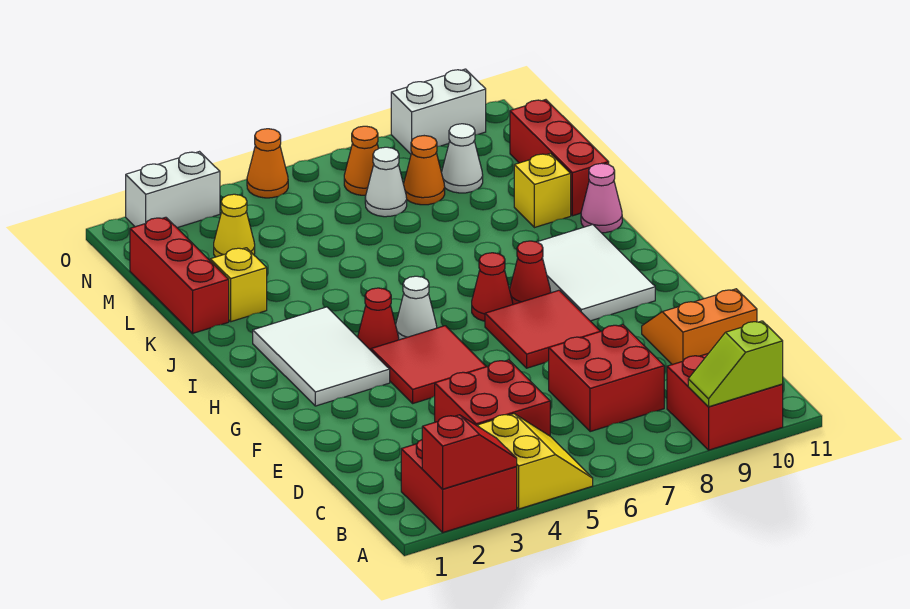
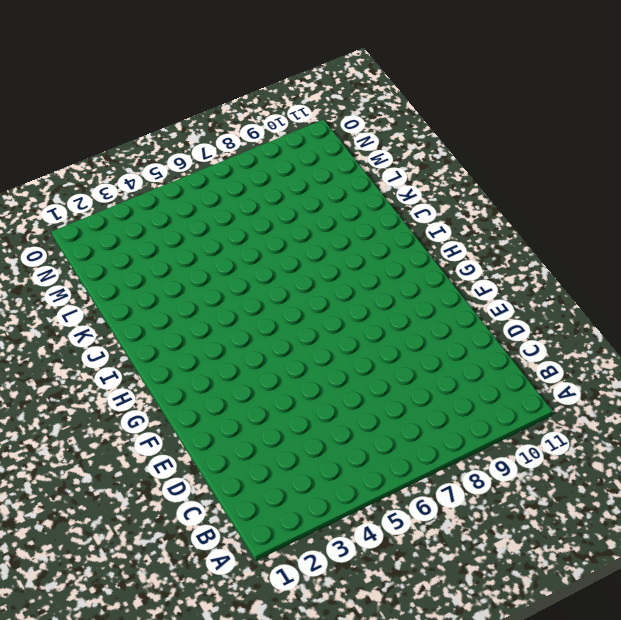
none -> red brick A2:B3 level 1
none -> yellow slope A4:B5 level 1 top 4
none -> red brick A9:B10 level 1

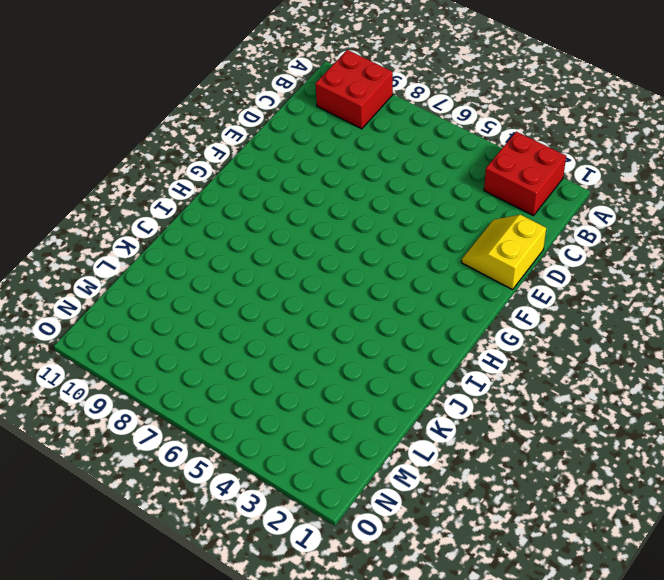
yellow slope D1:E2 level 1 top 1 -> yellow slope A4:B5 level 1 top 4
none -> red brick C4:D5 level 1
none -> red brick C7:D8 level 1
none -> orange slope D10:E11 level 1 top D

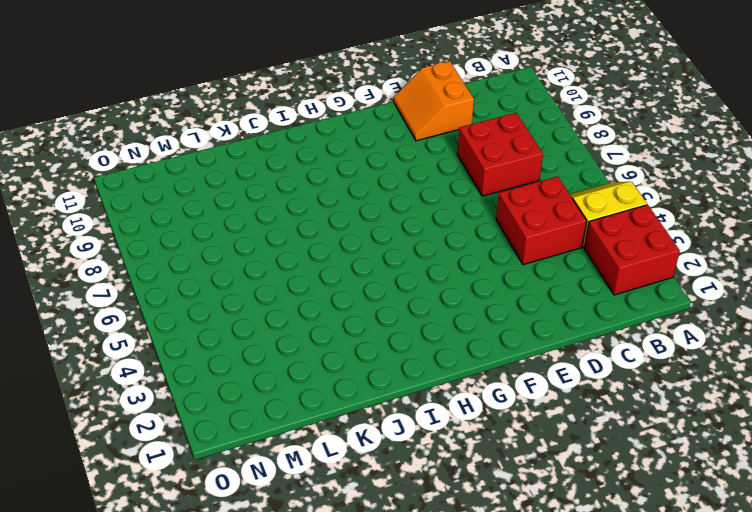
none -> red brick A9:B10 level 1
none -> red tile F4:G5 level 1
none -> red tile F7:G8 level 1

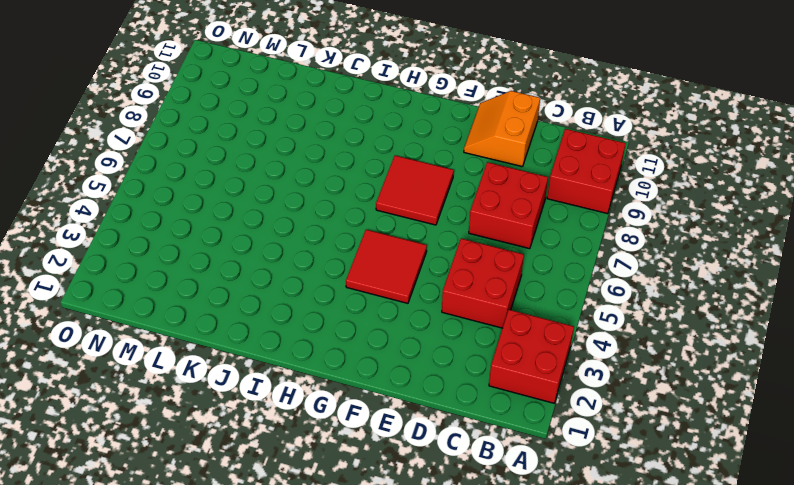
none -> yellow slope A4:B5 level 1 top 4
none -> white tile G2:I3 level 1
none -> white tile G9:I10 level 1

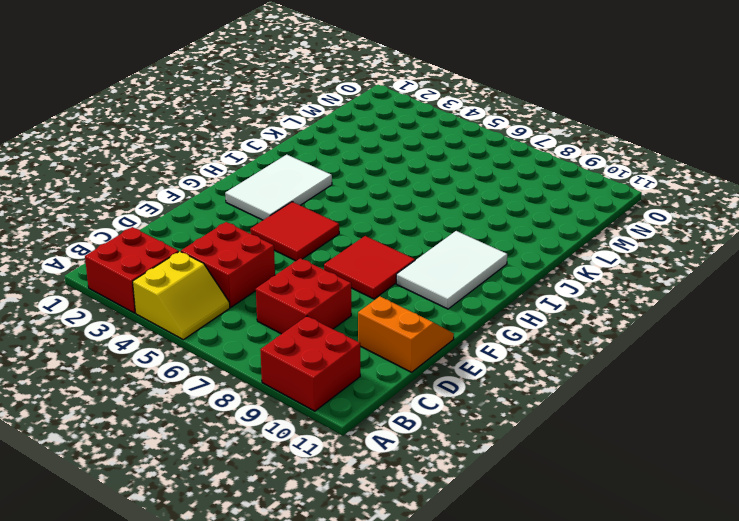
none -> red cone H4 level 1
none -> white cone H5 level 1
none -> red cone H7 level 1

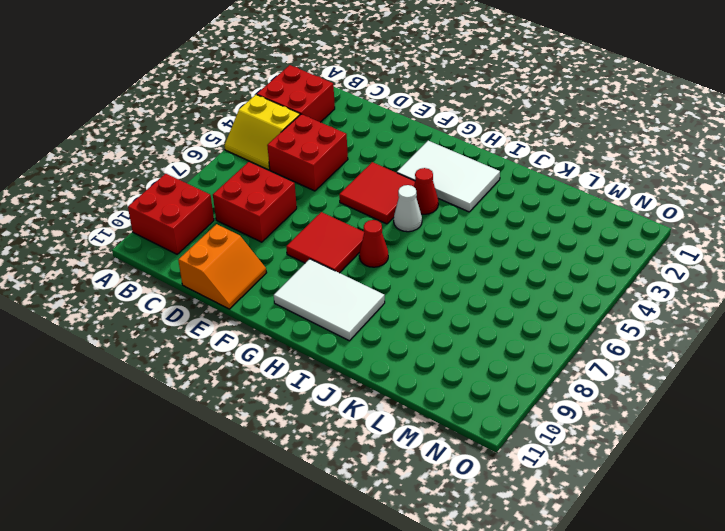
none -> red cone H8 level 1
none -> pink cone J11 level 1
none -> red brick K1:M1 level 1

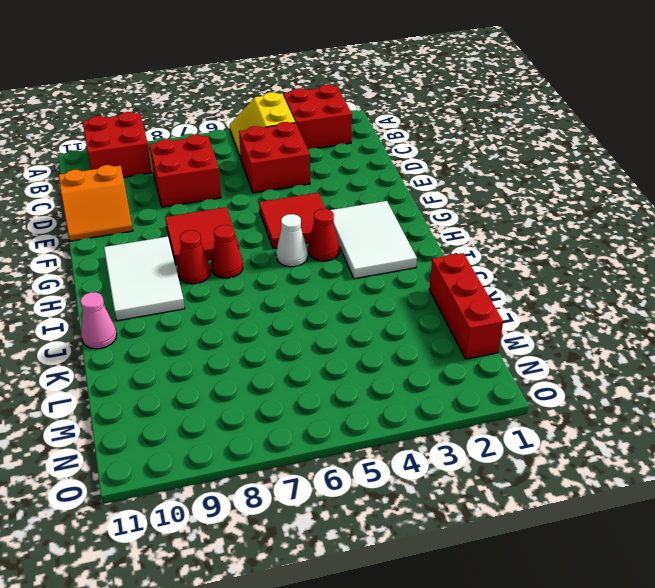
none -> yellow brick K2 level 1
none -> yellow brick K10 level 1
none -> red brick K11:M11 level 1

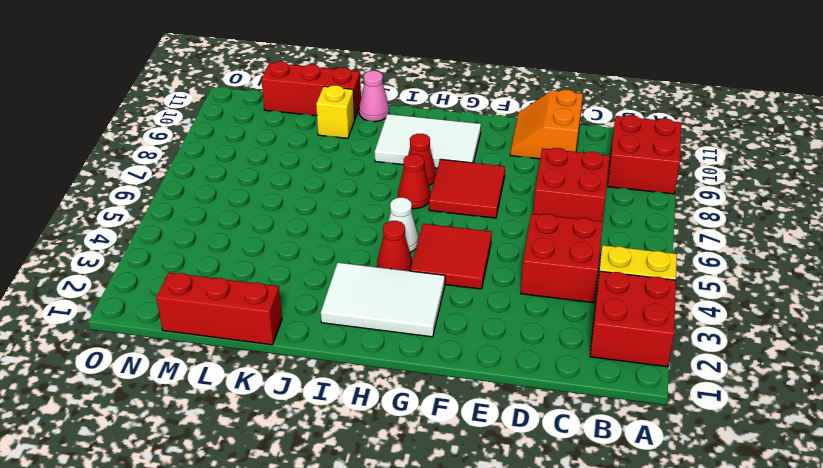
none -> yellow brick K2 level 1
none -> yellow cone M3 level 1
none -> white cone M7 level 1

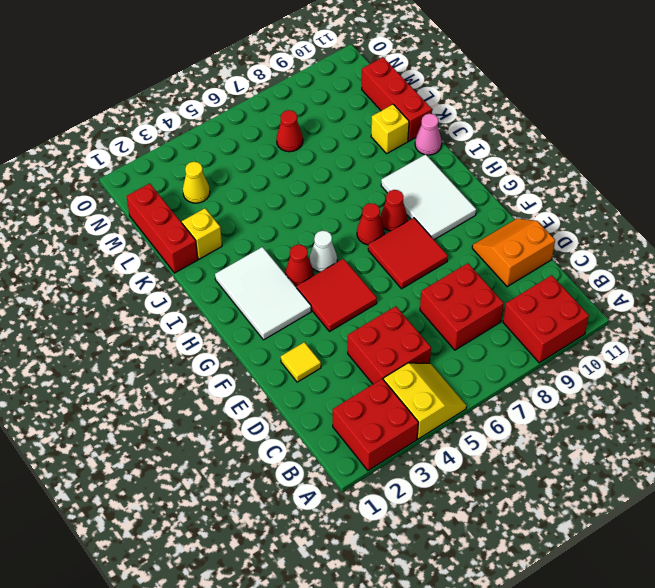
yellow tile E2 level 1 -> none
red cone M7 level 1 -> white cone M7 level 1
none -> orange cone M8 level 1
none -> white cone M9 level 1
none -> orange cone N7 level 1

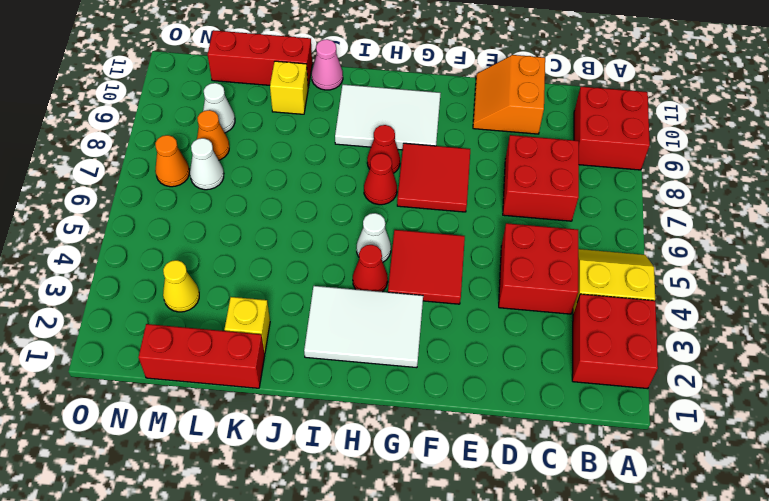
none -> white brick O2:O3 level 1
none -> orange cone O5 level 1
none -> white brick O9:O10 level 1

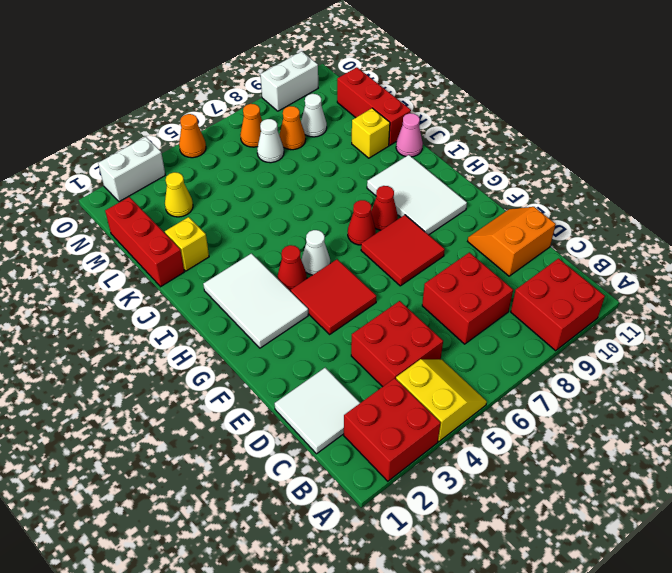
white tile C1:D2 level 1 -> none
none -> red slope A2:A3 level 2 top 2
none -> lime slope A9:A10 level 2 top 10

